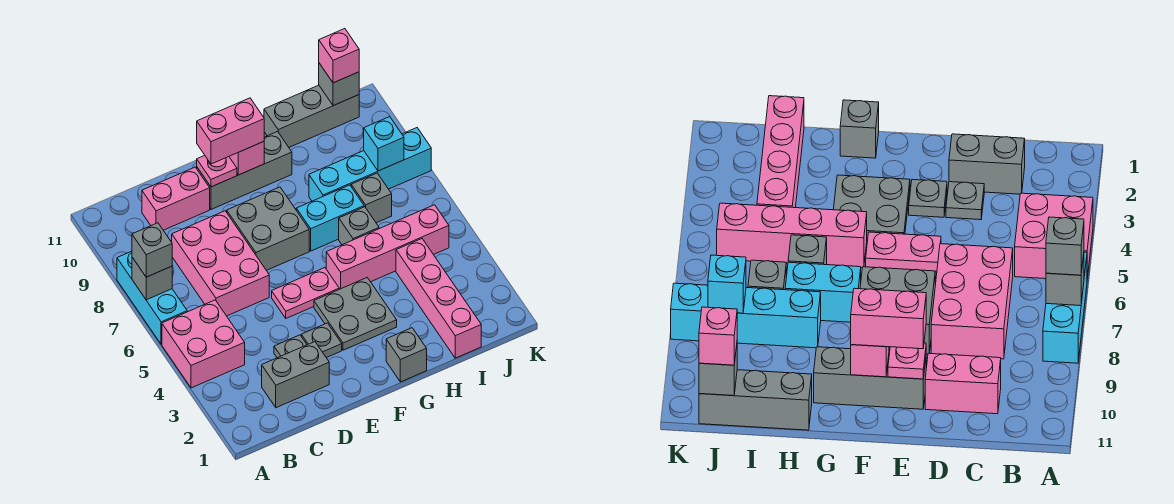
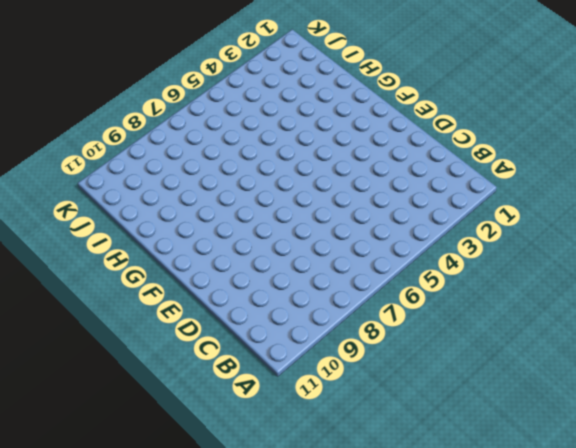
none -> pink brick A4:B5 level 1
none -> cyan brick A6:A8 level 1
none -> grey brick C2:D2 level 1

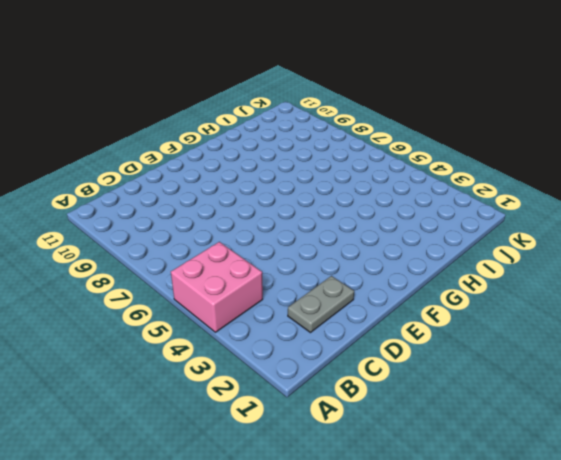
grey plate C2:D2 level 1 -> grey brick C2:D2 level 1
none -> cyan brick A6:A8 level 1
none -> pink brick C6:D8 level 1
none -> pink brick C10:D10 level 1

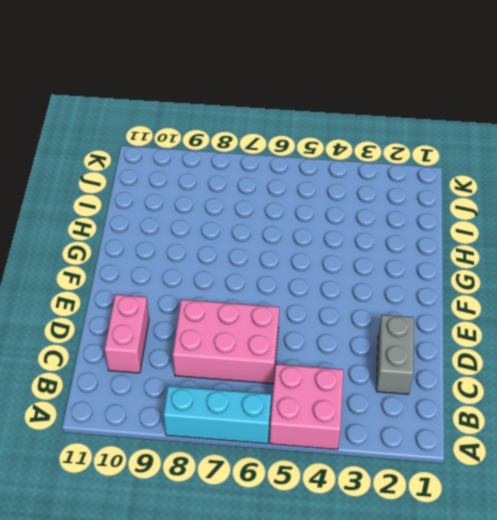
none -> grey plate D3 level 1
none -> grey plate E3 level 1
none -> pink plate E5:F5 level 1

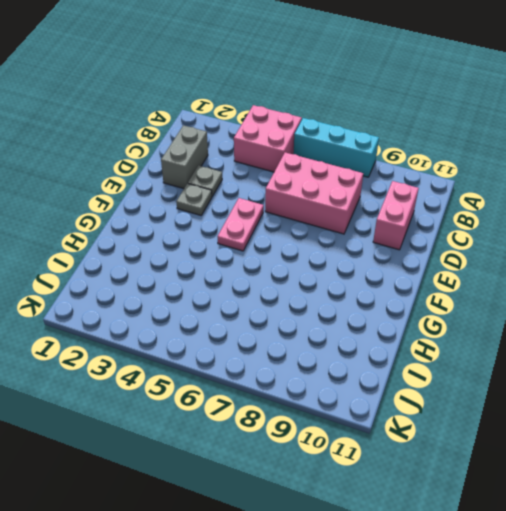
none -> grey brick E7:F8 level 1
none -> grey brick E10:G10 level 1
none -> grey plate F3:G4 level 1

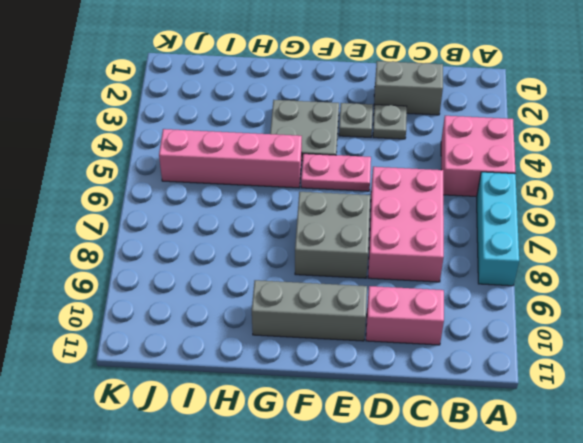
none -> grey brick G1 level 1
none -> cyan brick G7:H7 level 1
none -> grey brick H6 level 1

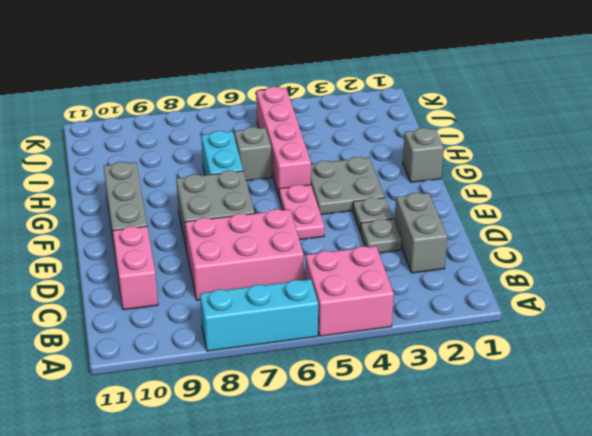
none -> cyan brick H8:K8 level 1
none -> grey brick H11:J11 level 1
none -> pink brick I1:I4 level 1

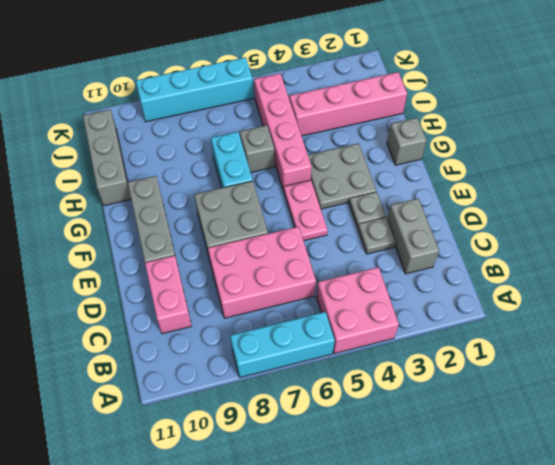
cyan brick K6:K9 level 1 -> cyan brick H8:K8 level 1
none -> grey brick I7 level 1
none -> grey brick A7 level 2
none -> pink plate E10 level 2

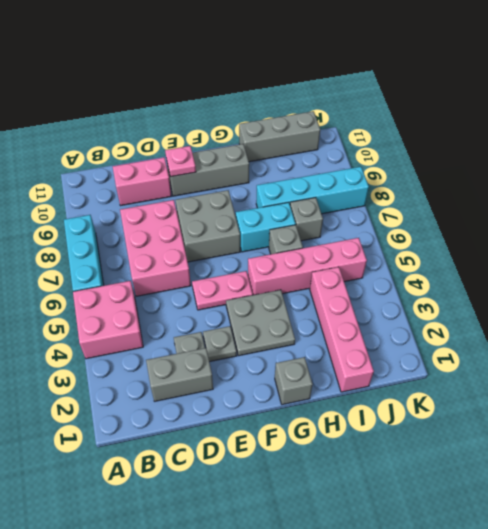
none -> grey brick A7 level 2
none -> pink brick F10 level 2
none -> cyan brick J8 level 2

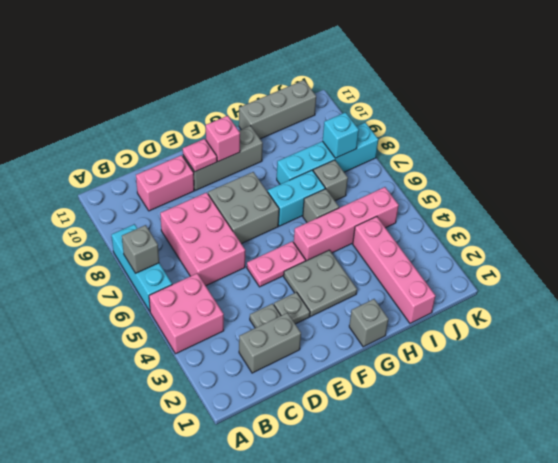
none -> grey brick J11 level 2
none -> grey brick A7 level 3
none -> pink brick E10:F10 level 3

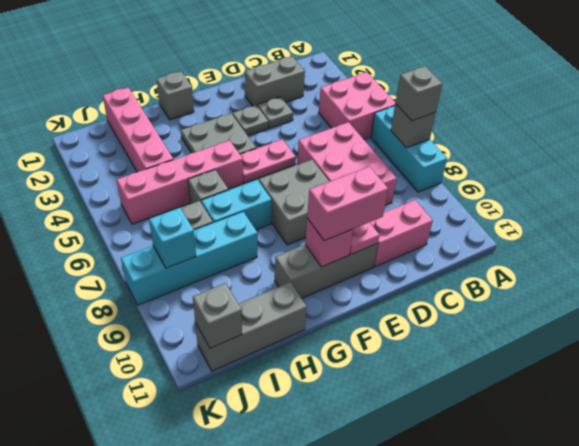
none -> pink brick J11 level 3

